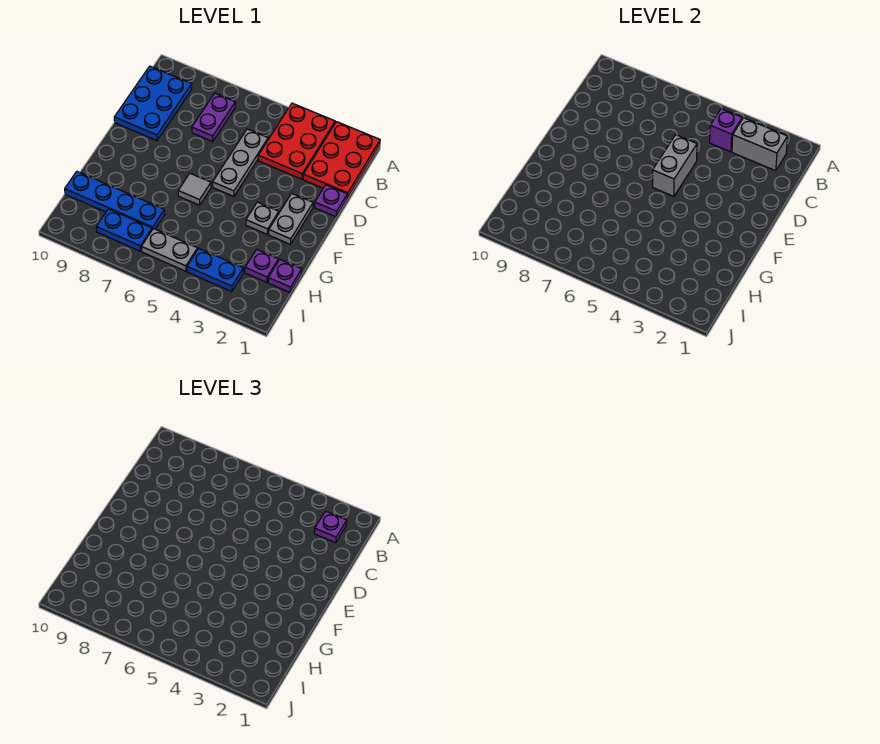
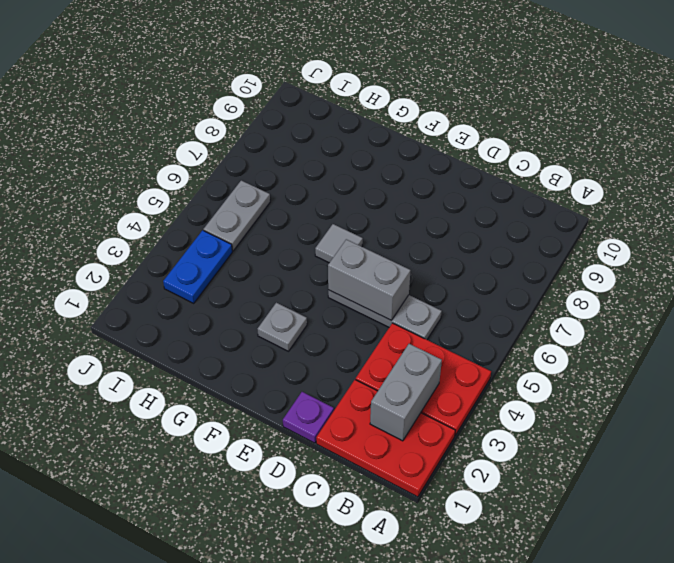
none -> purple plate B7:C7 level 1
none -> blue plate B9:D10 level 1
none -> grey plate E2:F2 level 1

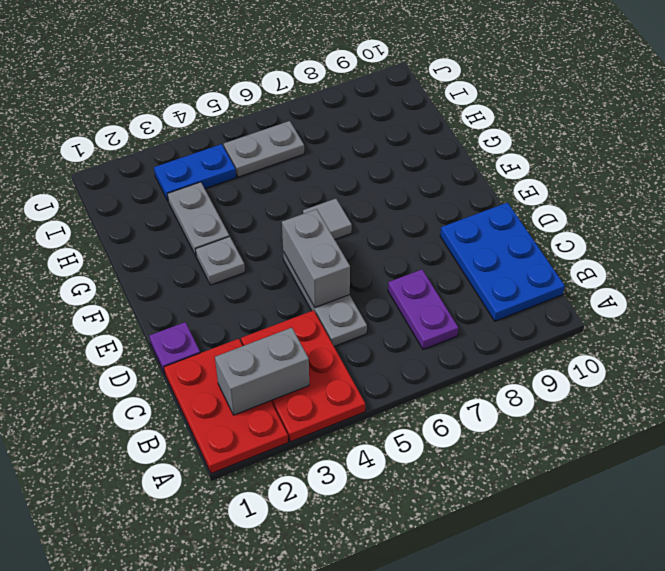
grey plate G3:H3 level 1 -> grey plate E2:F2 level 1
none -> purple plate H1 level 1
none -> purple plate H2 level 1
none -> blue plate H7:H10 level 1

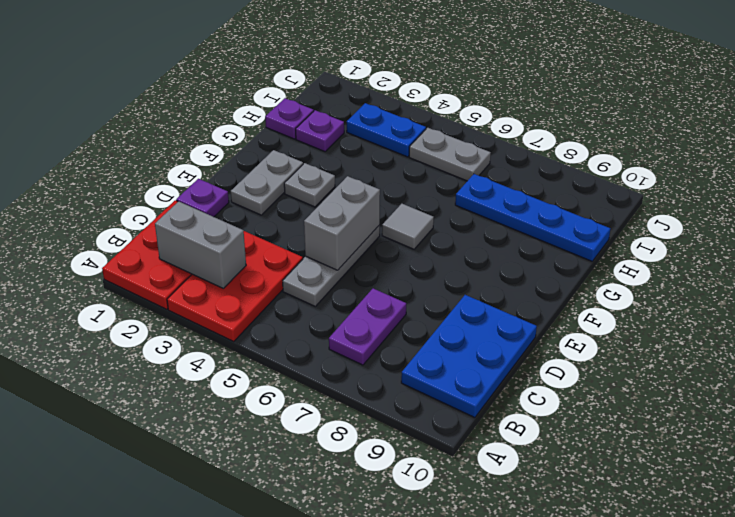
none -> blue plate I7:I8 level 1
none -> purple brick B4 level 2
none -> purple plate B2 level 3

